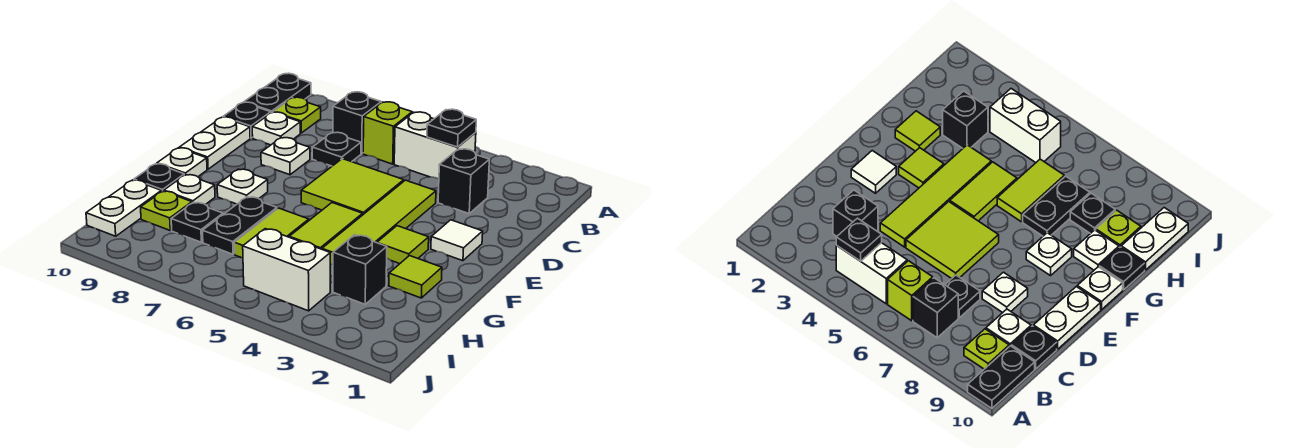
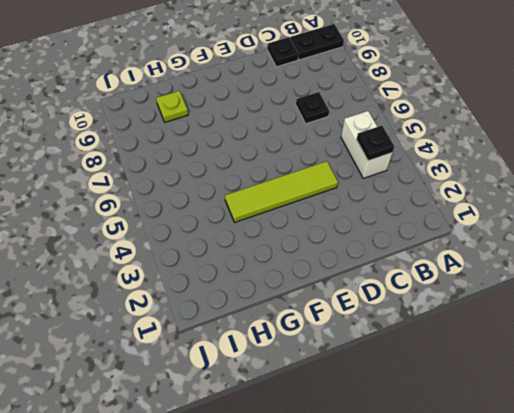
none -> lime brick B6 level 1
none -> black brick B7 level 1
none -> lime plate B9 level 1

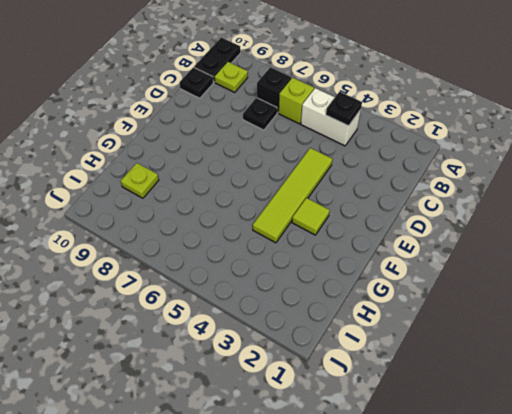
none -> black brick C3 level 1
none -> white plate C9 level 1
none -> lime tile D5:E6 level 1

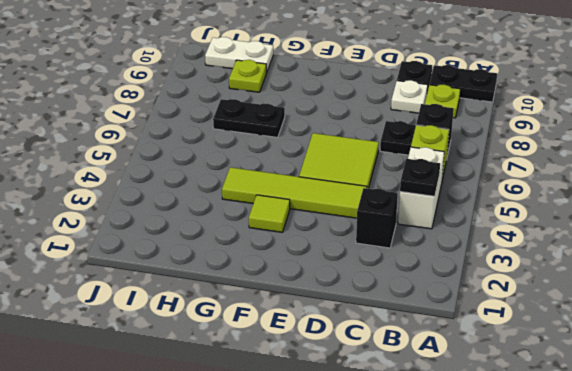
none -> white plate D8 level 1
none -> white plate D10:E10 level 1
none -> white tile E2 level 1

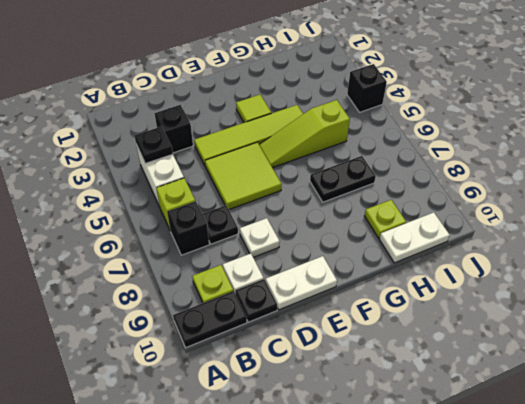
lime slope F5:H5 level 1 top H -> lime tile F5:G5 level 1
black brick J4 level 1 -> black brick H3 level 1
none -> white tile E2 level 1
none -> white plate F8 level 1
none -> white plate F10 level 1

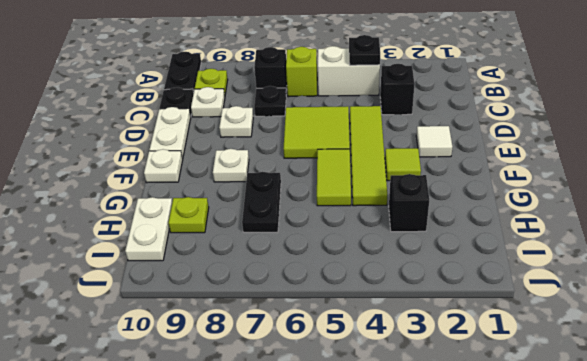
none -> lime tile G2 level 1
none -> lime tile G6:H6 level 1
none -> white plate G9 level 1

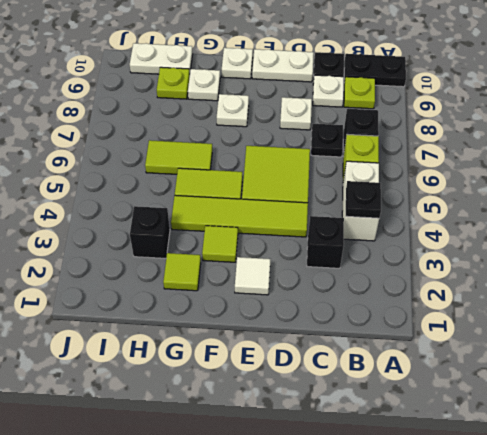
none -> black plate G7:H7 level 1
none -> black plate G10 level 1
none -> black plate H8 level 1

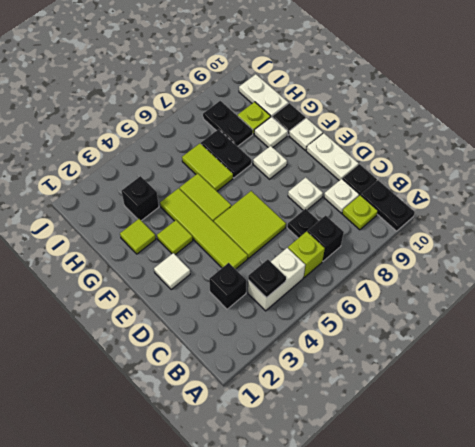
black plate H8:I8 level 1 -> black plate H8 level 1
none -> white brick I4:I5 level 1

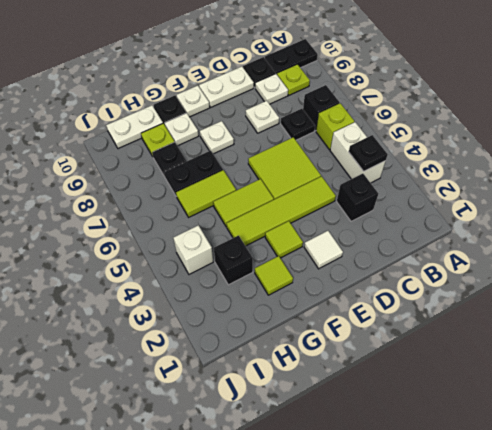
white brick I4 level 1 -> white brick I4:I5 level 1

